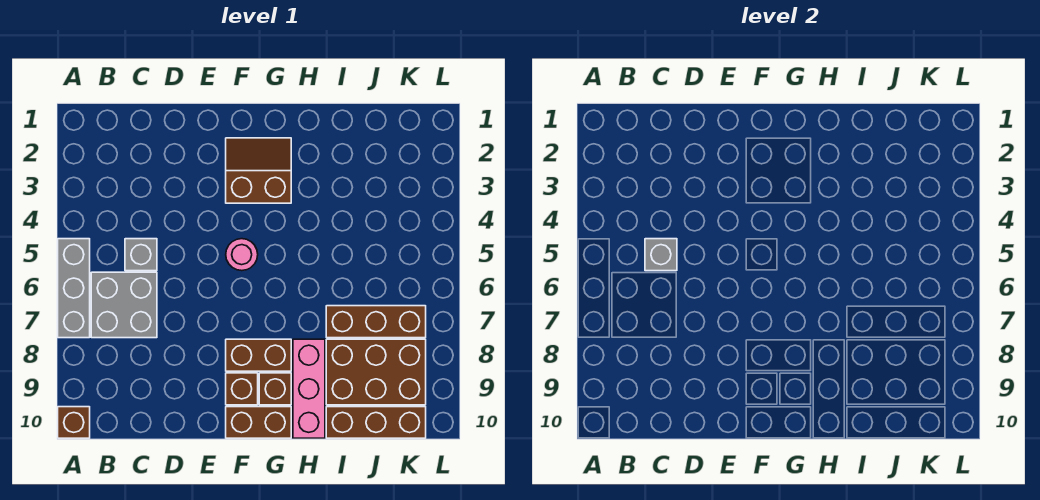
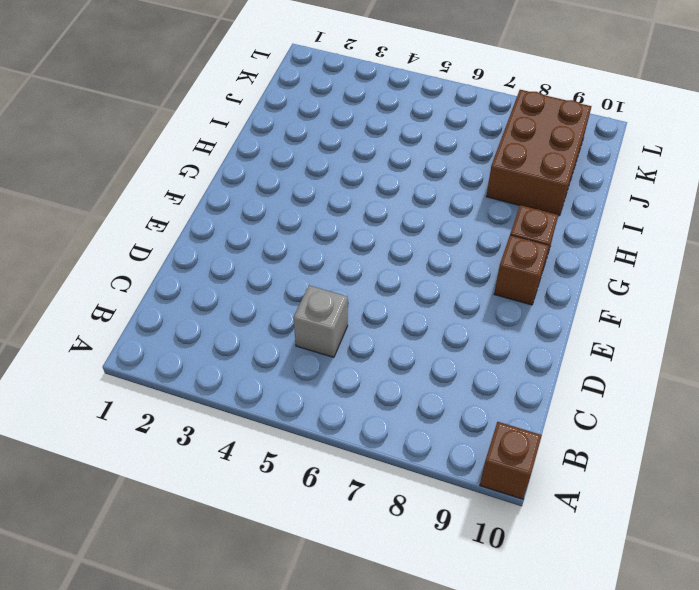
none -> grey brick A5:A7 level 1
none -> grey brick B6:C7 level 1
none -> brown slope F2:G3 level 1 top 3

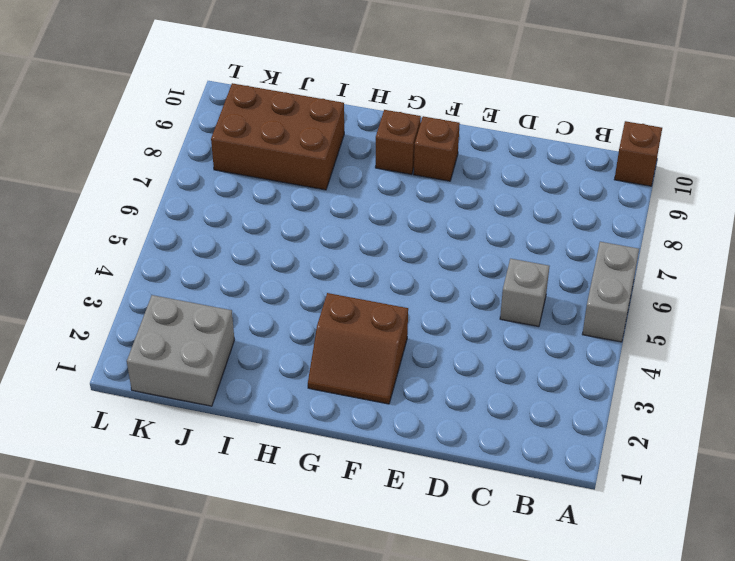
grey brick A5:A6 level 1 -> grey brick A5:A7 level 1
grey brick J1:K2 level 1 -> grey brick B6:C7 level 1
none -> pink round brick F5 level 1
none -> brown brick F8:G8 level 1
none -> brown brick F10:G10 level 1

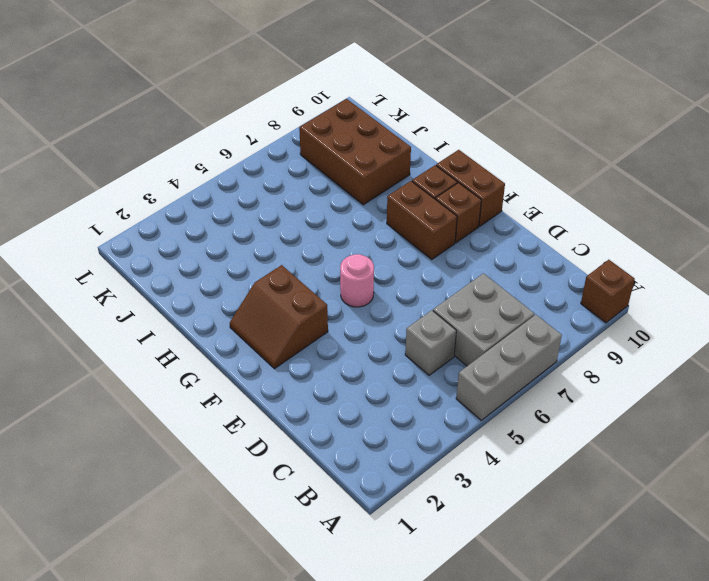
none -> pink brick H8:H10 level 1
none -> brown brick I7:K7 level 1
none -> brown brick I10:K10 level 1

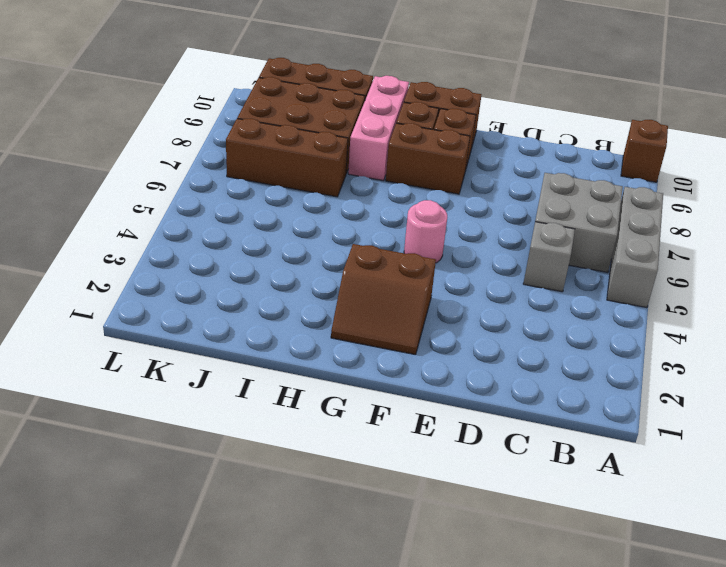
none -> grey brick C5 level 2

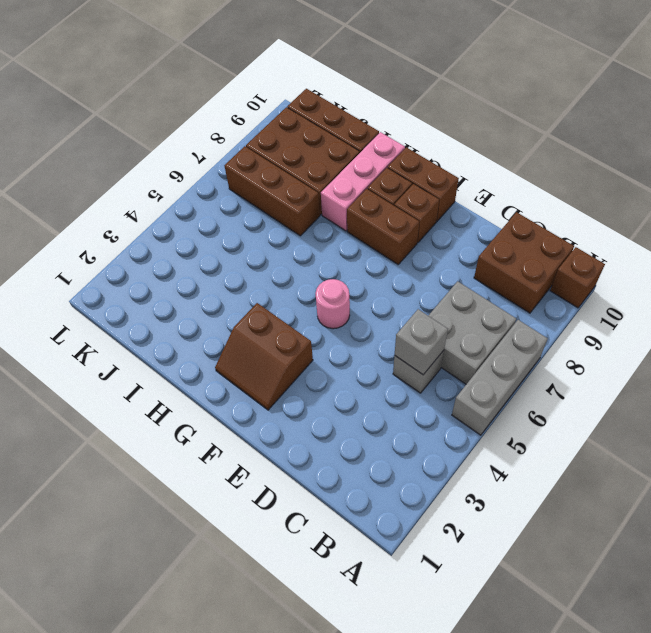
brown brick B9:C10 level 1 -> none

